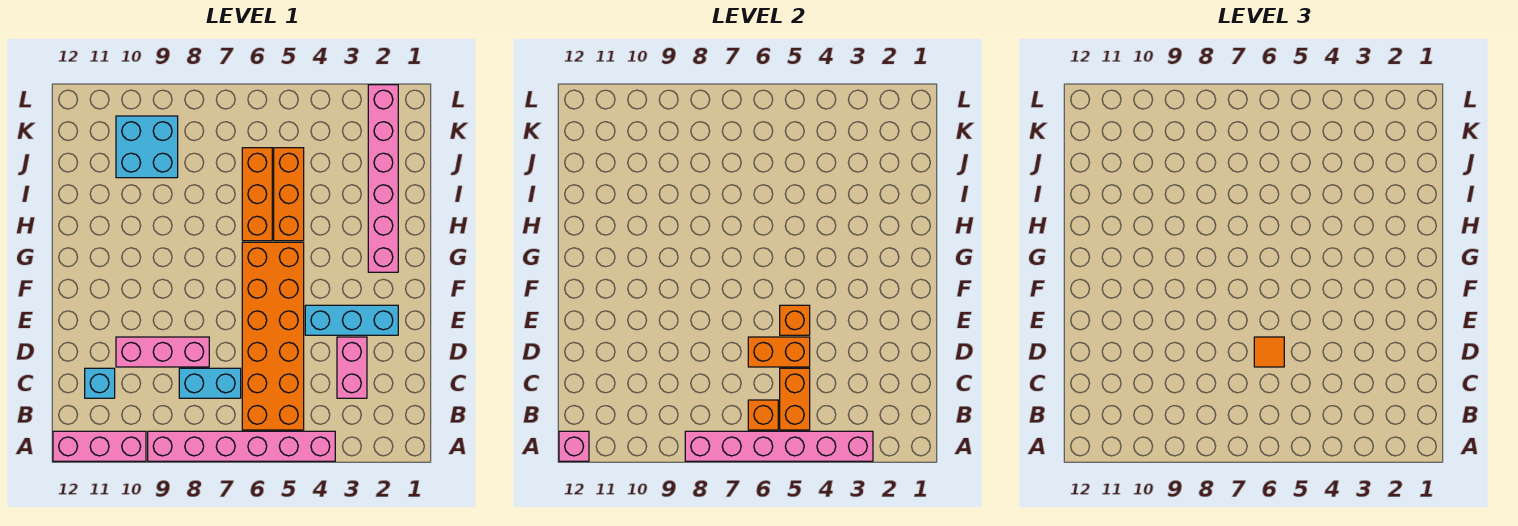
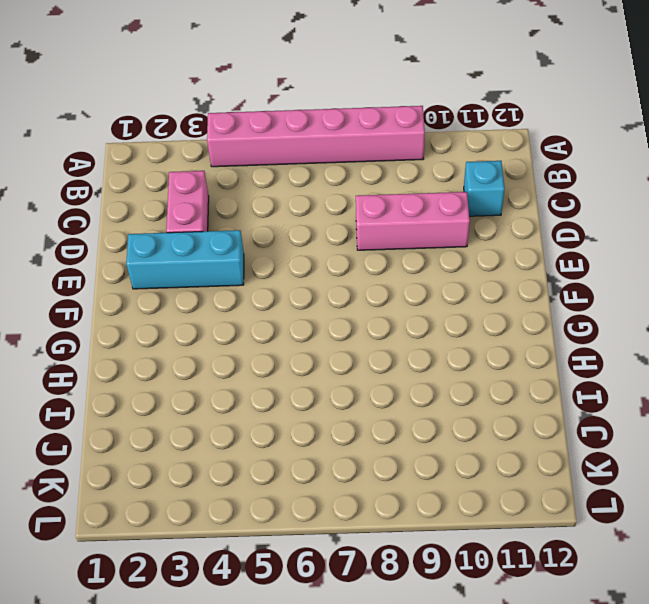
none -> pink brick A10:A12 level 1
none -> orange brick B5:G6 level 1
none -> cyan brick C7:C8 level 1

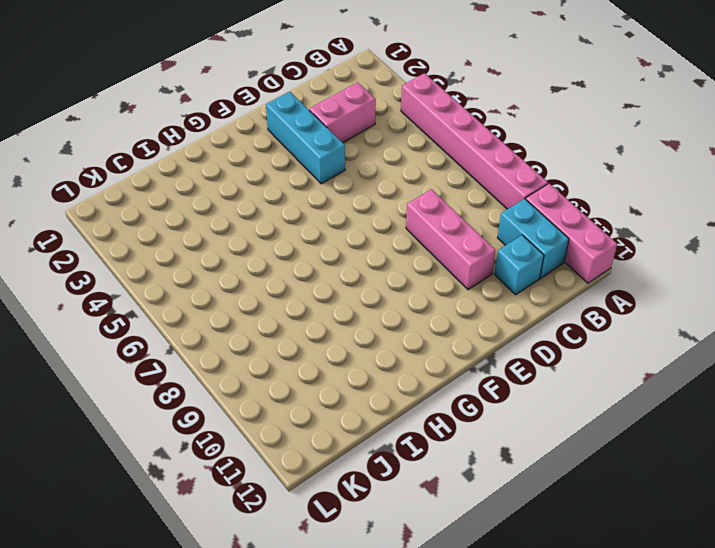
cyan brick B10:B11 level 1 -> cyan brick C7:C8 level 1
none -> orange brick B5:G6 level 1
none -> pink brick G2:L2 level 1
none -> orange brick H5:J5 level 1

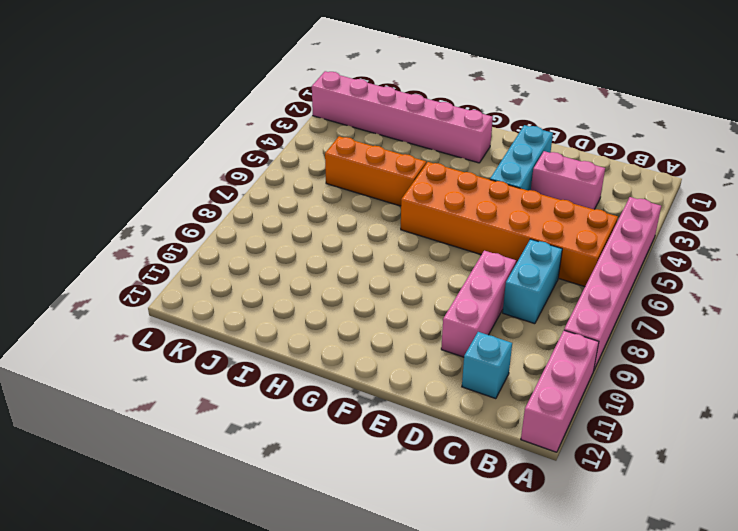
none -> orange brick H6:J6 level 1
none -> cyan brick J9:K10 level 1
none -> pink brick A3:A8 level 2

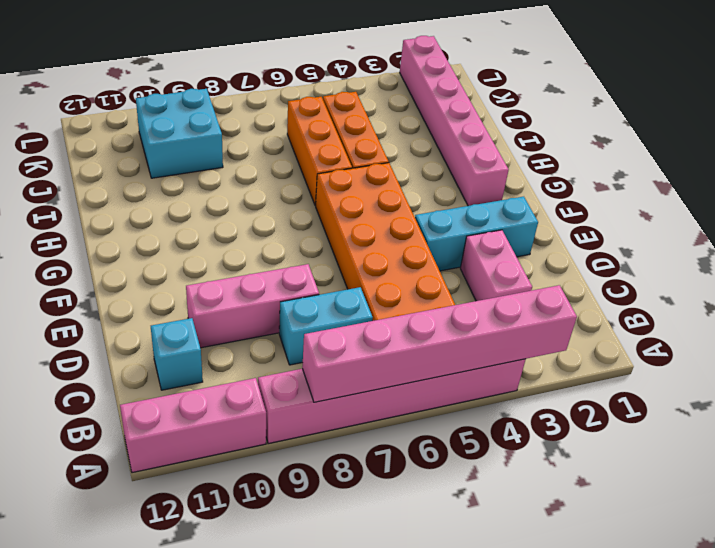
none -> pink brick A12 level 2
none -> orange brick B5:C5 level 2
none -> orange brick B6 level 2

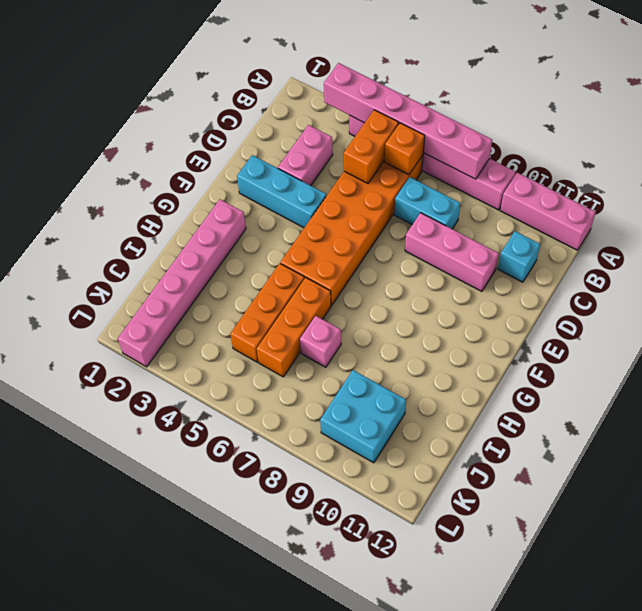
pink brick I7 level 1 -> pink brick A12 level 2
none -> orange brick D5:D6 level 2
none -> orange brick E5 level 2
none -> orange tile D6 level 3

